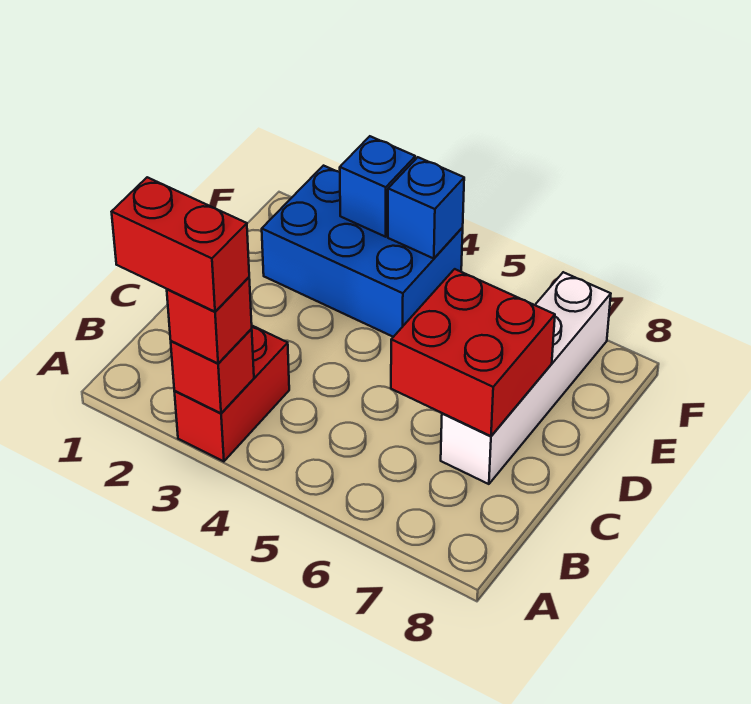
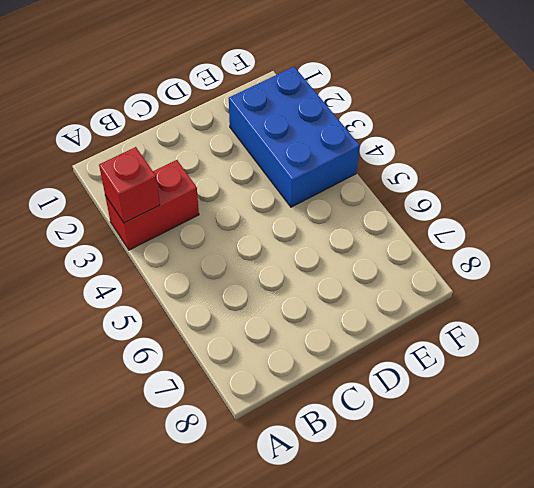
none -> white brick C7:F7 level 1
none -> red brick C6:D7 level 2

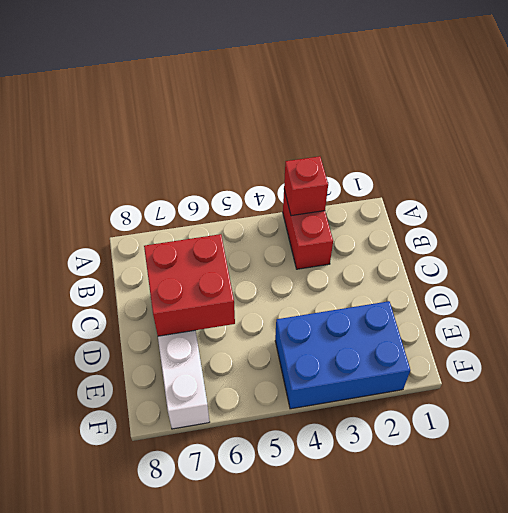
none -> blue brick F3 level 2
none -> blue brick F4 level 2

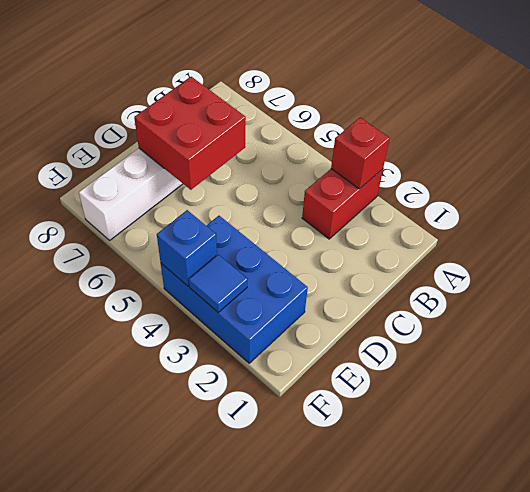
blue tile F3 level 2 -> blue brick F3 level 2
none -> red brick A3 level 3
none -> red brick A2:A3 level 4

